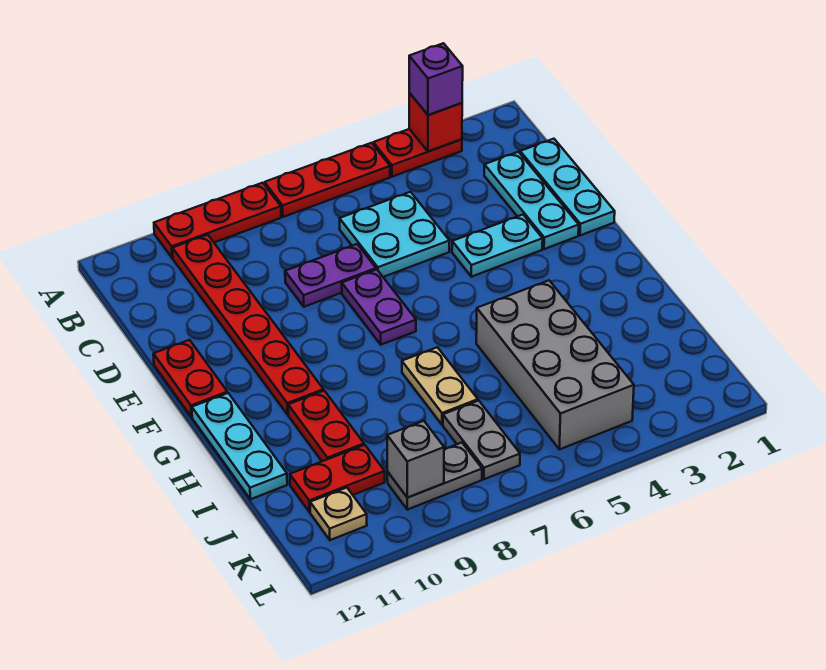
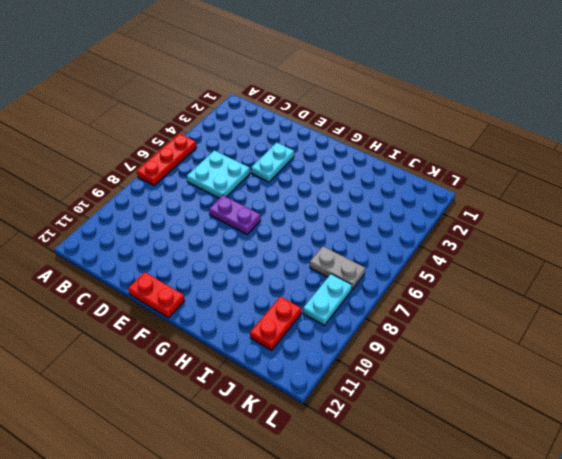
cyan plate K8:K9 level 1 -> grey plate K8:K9 level 1
none -> red plate A3:A4 level 1
none -> red plate A8:A10 level 1
none -> red plate B10:G10 level 1

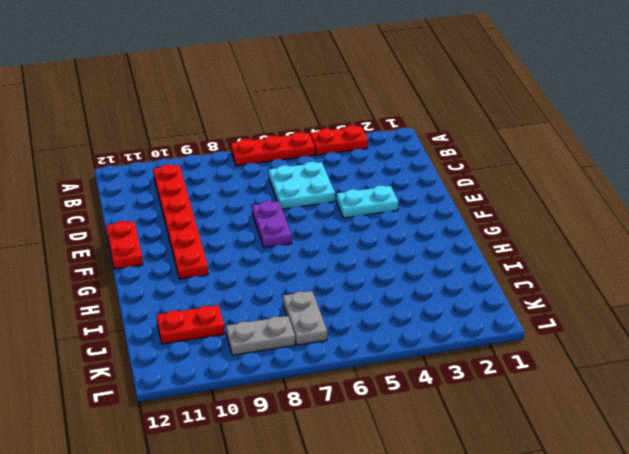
none -> red plate A8:A10 level 1
none -> cyan plate C1:E1 level 1
none -> cyan plate C2:E2 level 1

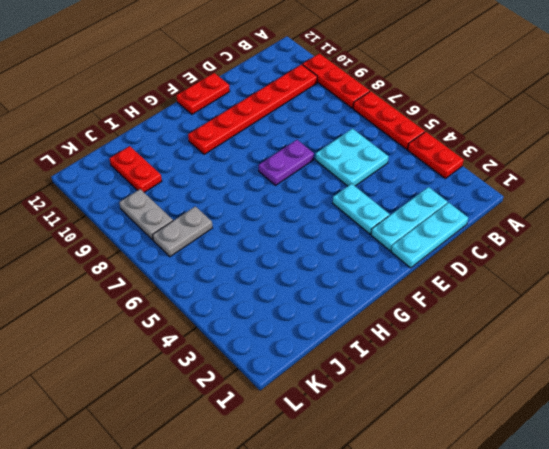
none -> purple plate D7:D8 level 1
none -> cyan plate G12:I12 level 1
none -> grey brick H4:K5 level 1

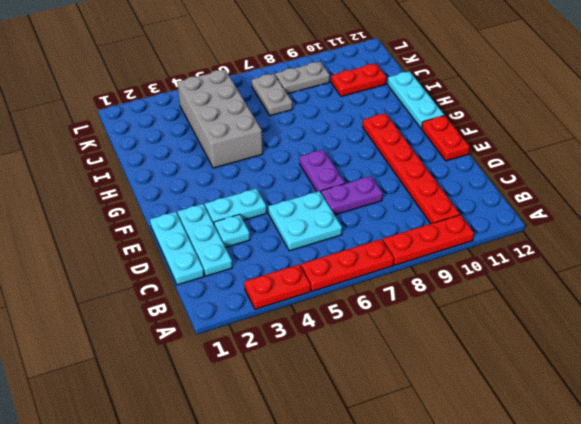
cyan plate D3 level 1 -> none
none -> tan plate H7:I7 level 1
none -> red plate H10:I10 level 1
none -> tan plate K11 level 1

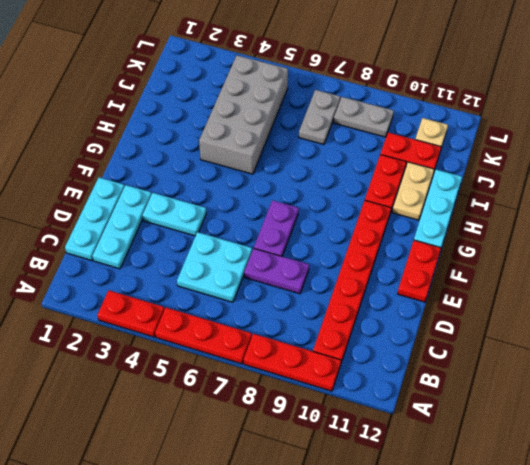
tan plate H11:I11 level 1 -> tan plate H7:I7 level 1
none -> red brick A3 level 2
none -> grey brick K9 level 2
none -> purple brick A3 level 3

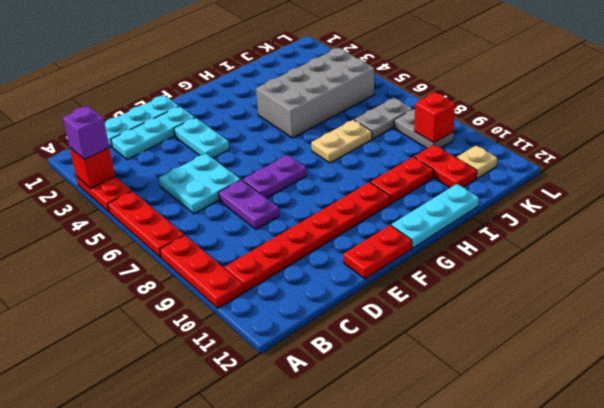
red brick K9 level 2 -> grey brick K9 level 2

